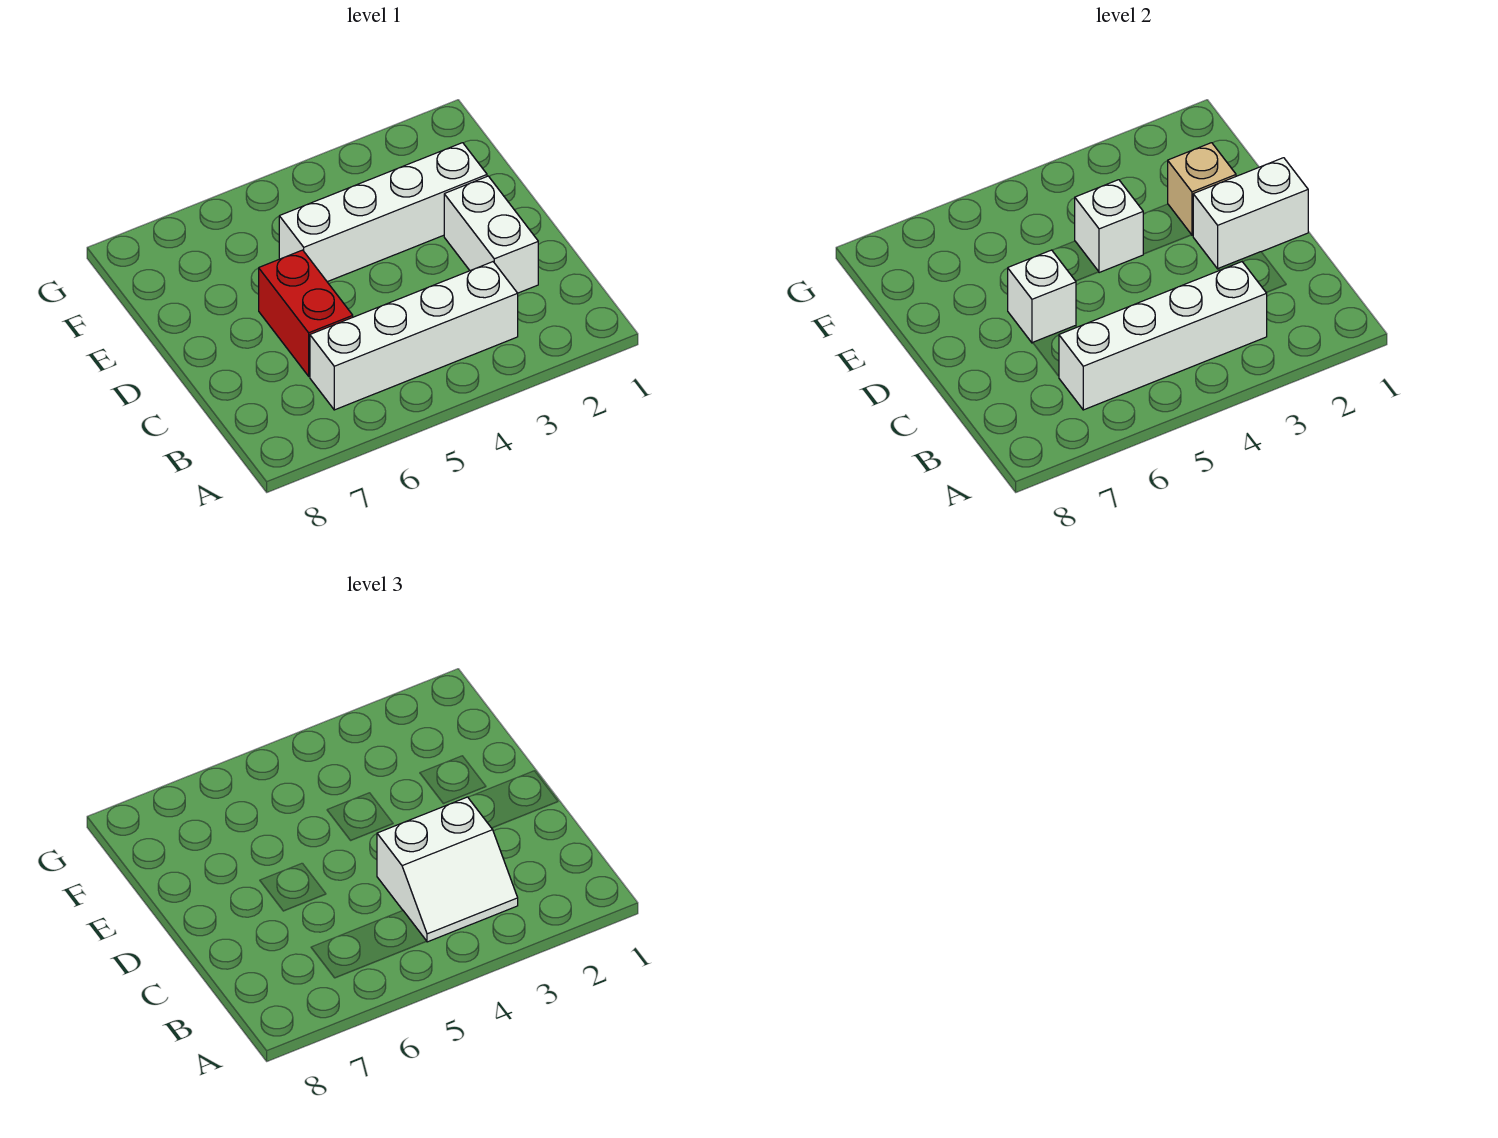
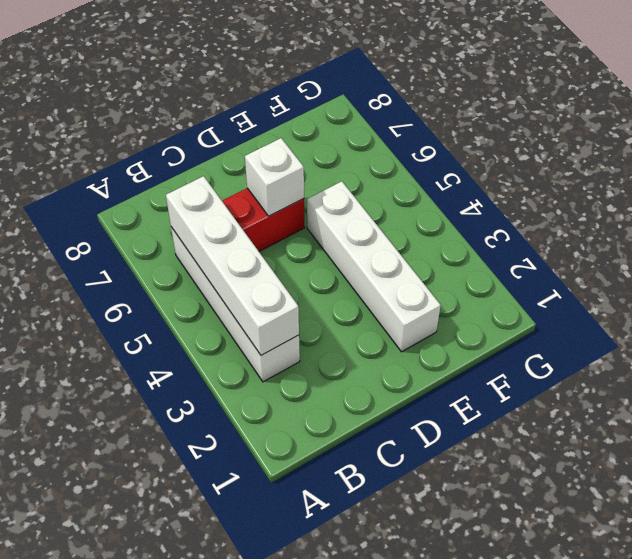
none -> white brick C2:D2 level 1
none -> white brick D1:D2 level 2

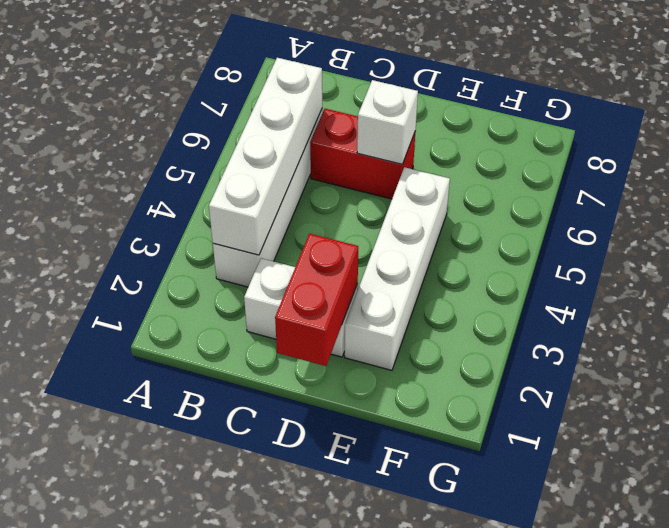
red brick D1:D2 level 2 -> white brick D1:D2 level 2
none -> tan brick E2 level 2
none -> white brick E4 level 2

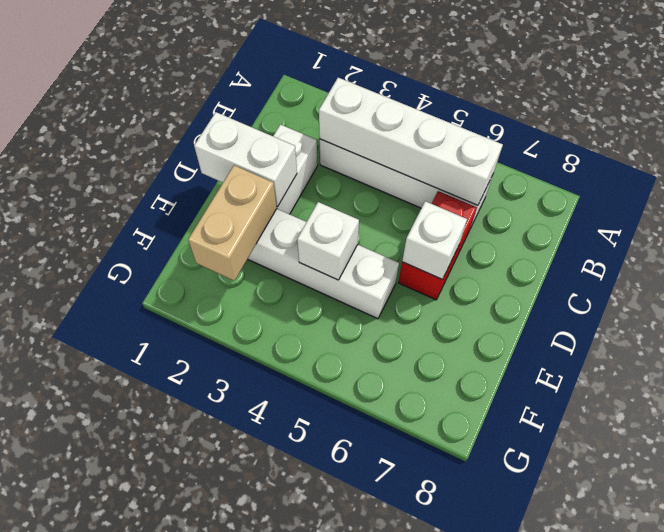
tan brick E2:F2 level 2 -> tan brick E2 level 2
none -> white slope B3:C4 level 3 top C

